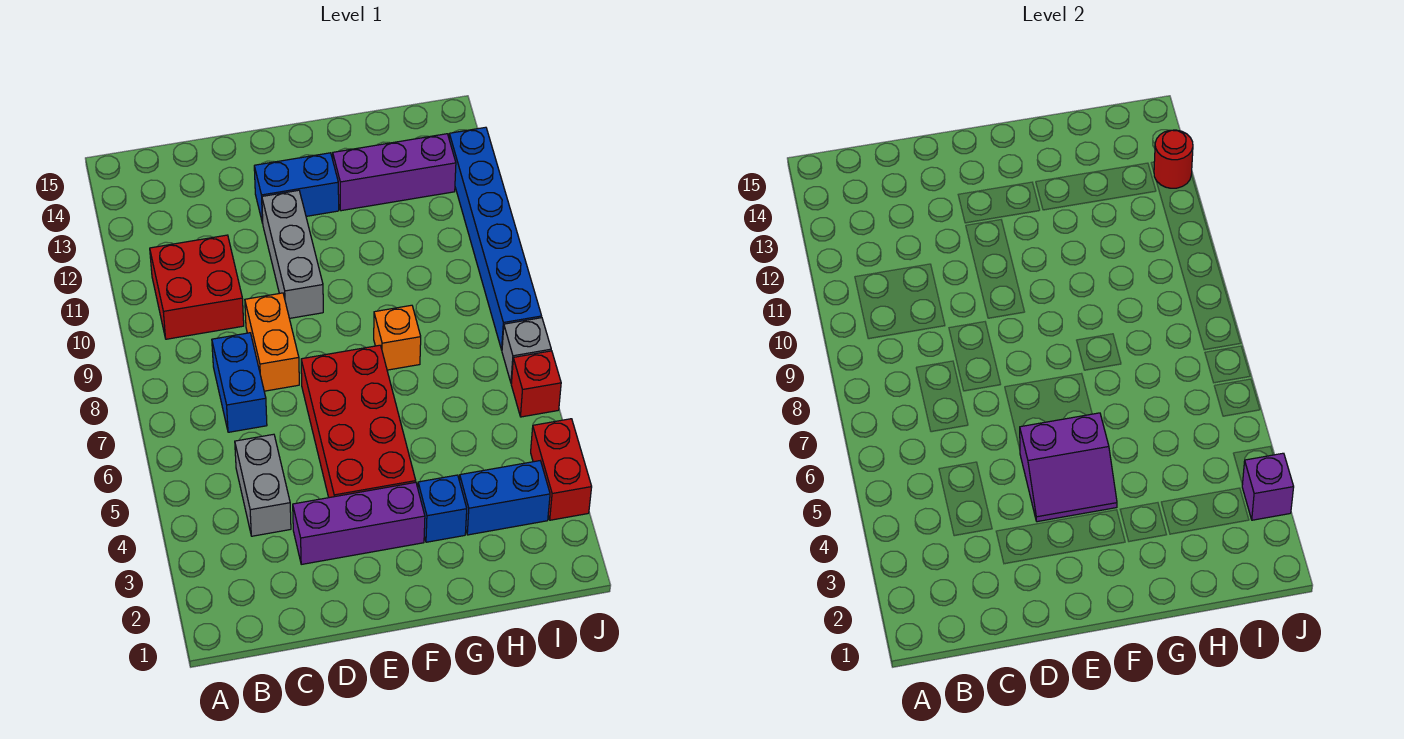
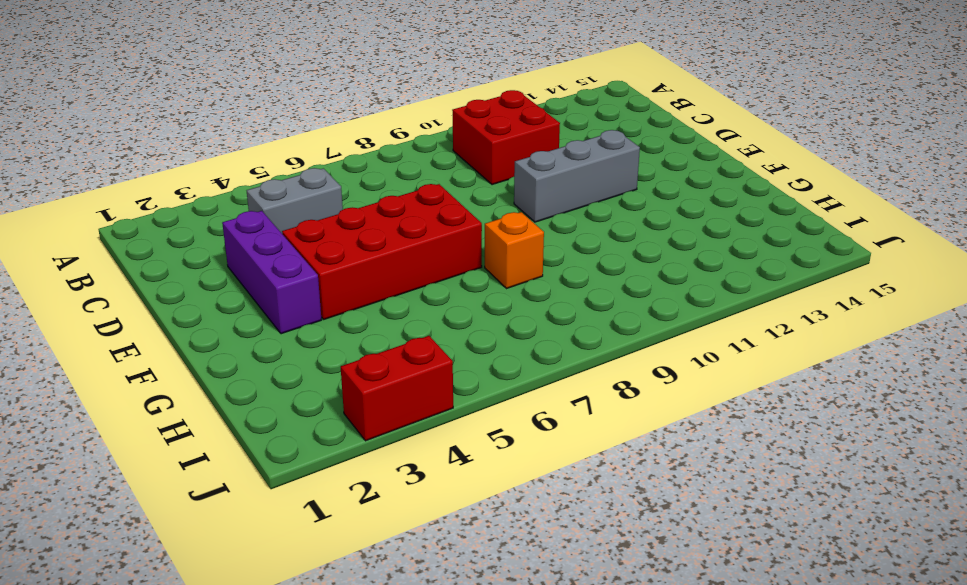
none -> blue brick C7:C8 level 1
none -> orange brick D8:D9 level 1
none -> blue brick E13:F13 level 1

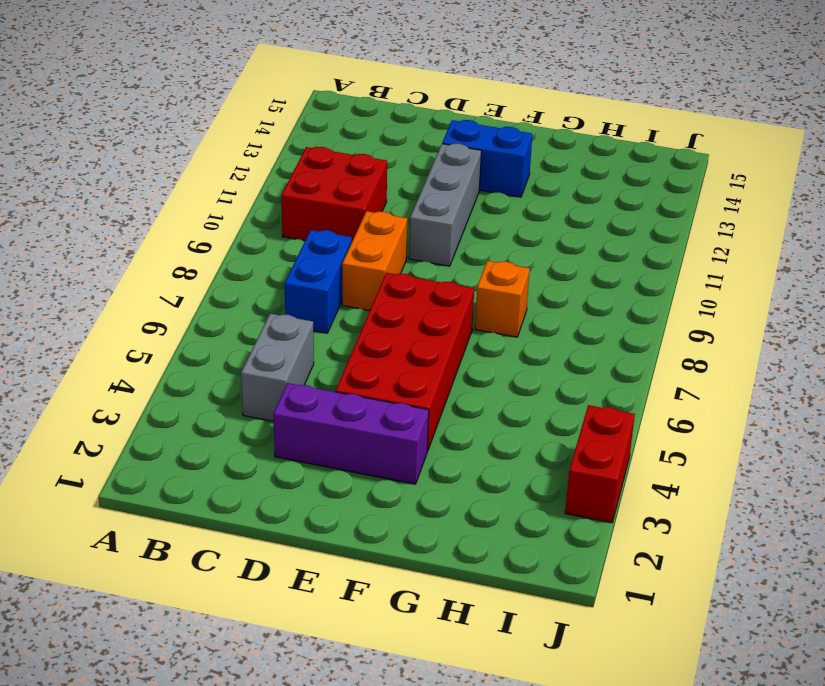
none -> blue brick G3 level 1
none -> purple brick G13:I13 level 1
none -> blue brick H3:I3 level 1

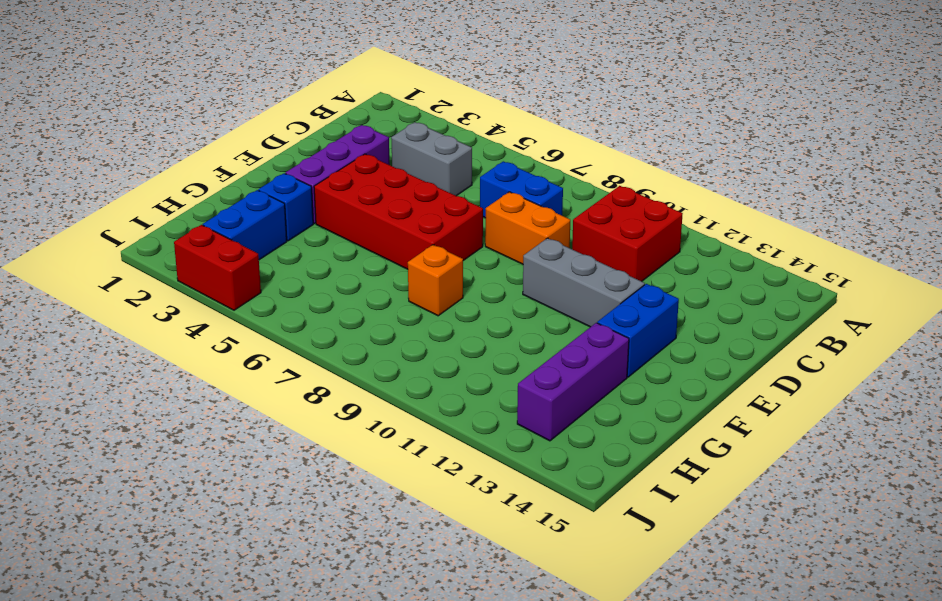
none -> red brick J6 level 1
none -> grey brick J7 level 1
none -> blue brick J8:J13 level 1

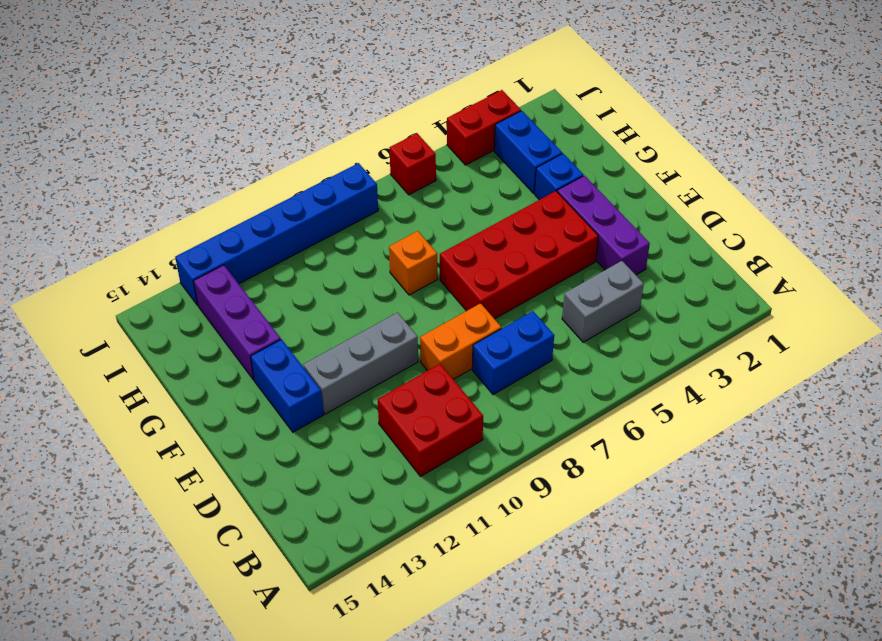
none -> grey brick J7 level 1
none -> purple slope E4:F5 level 2 top 5
none -> purple brick J3 level 2

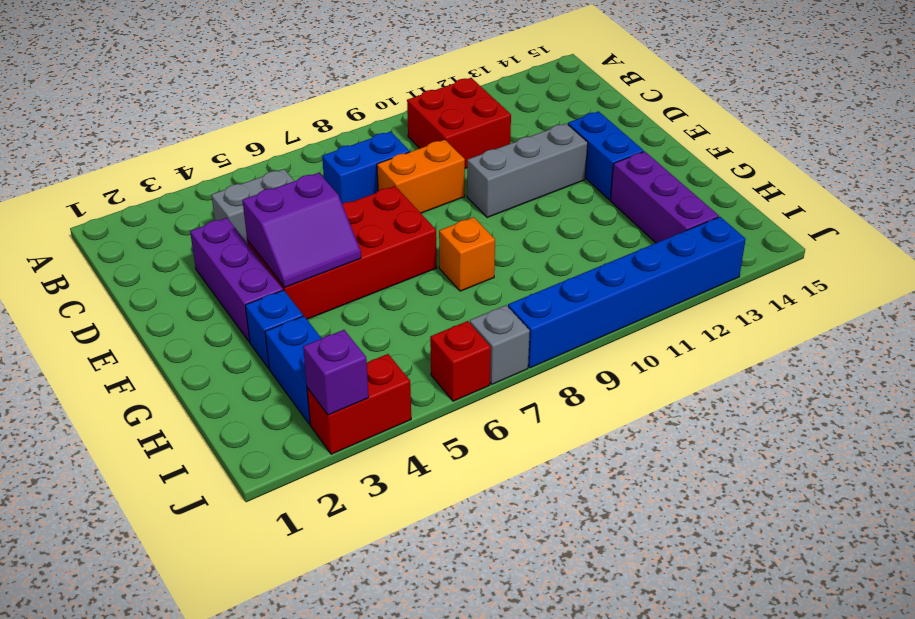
purple slope E4:F5 level 2 top E -> purple slope E4:F5 level 2 top 5
none -> red round brick J13 level 2

